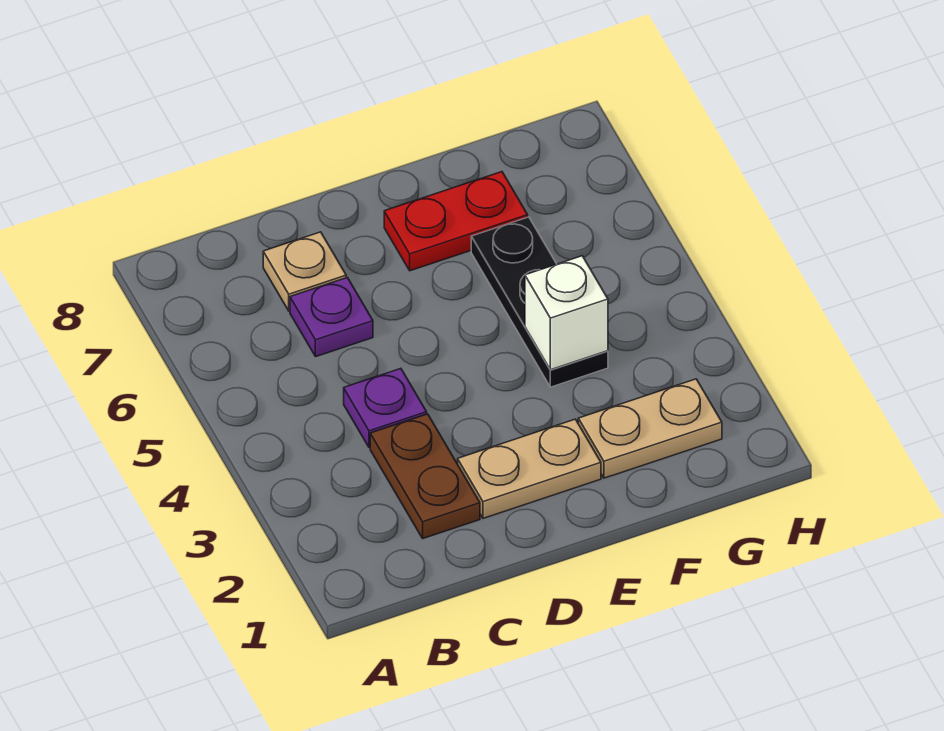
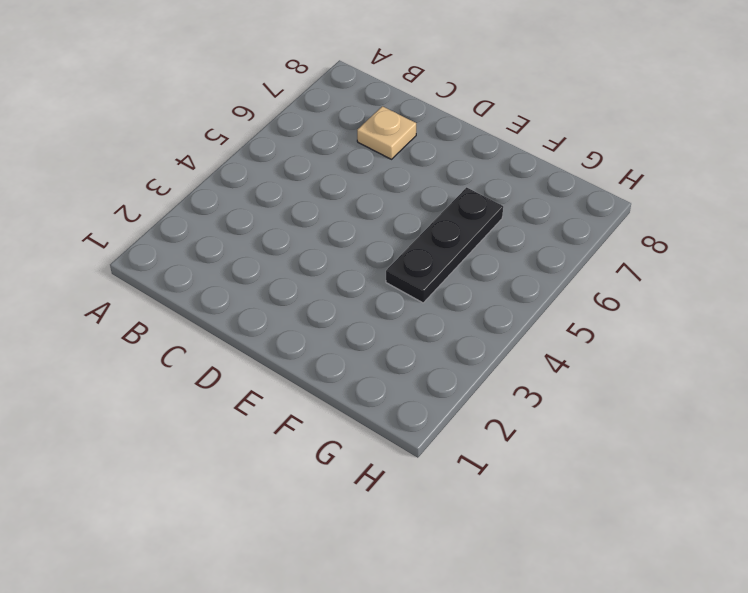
none -> brown plate C2:C3 level 1
none -> purple plate C4 level 1

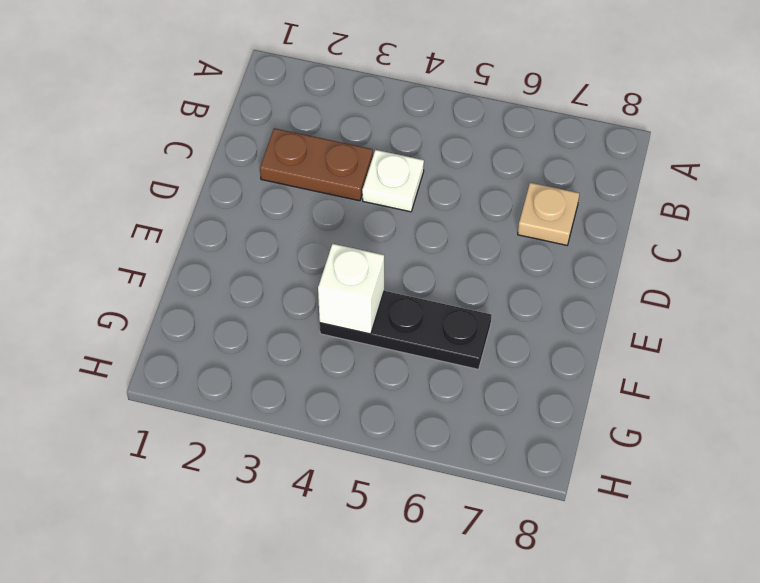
white plate C4 level 1 -> purple plate C4 level 1
none -> purple plate C6 level 1
none -> tan plate D2:E2 level 1

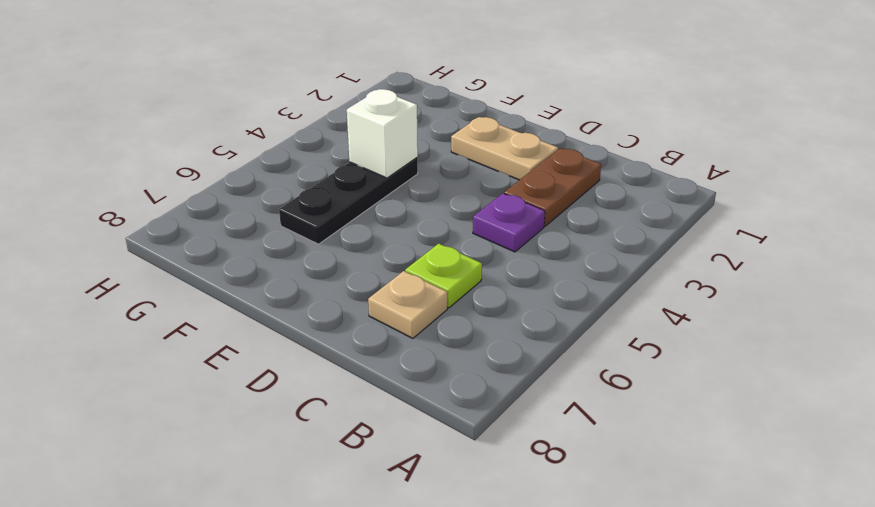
lime plate C6 level 1 -> purple plate C6 level 1
none -> red plate E7:F7 level 1
none -> tan plate F2:G2 level 1

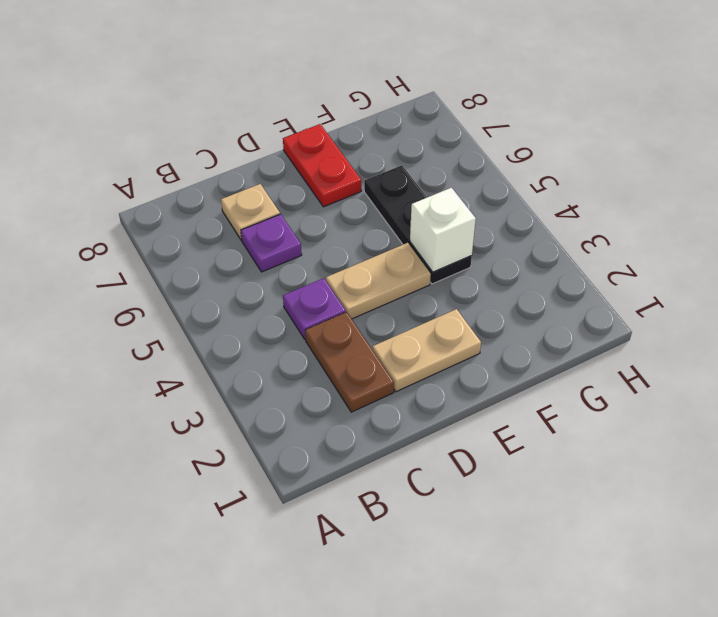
tan plate D4:E4 level 1 -> tan plate F2:G2 level 1
red plate E7:E8 level 1 -> red plate E7:F7 level 1

